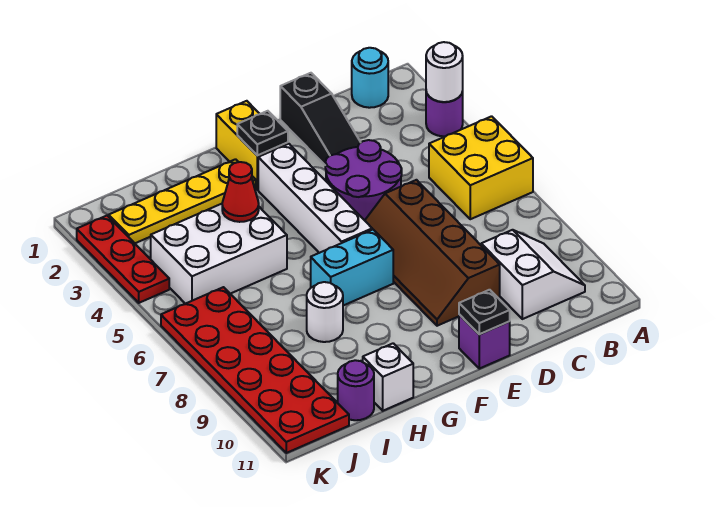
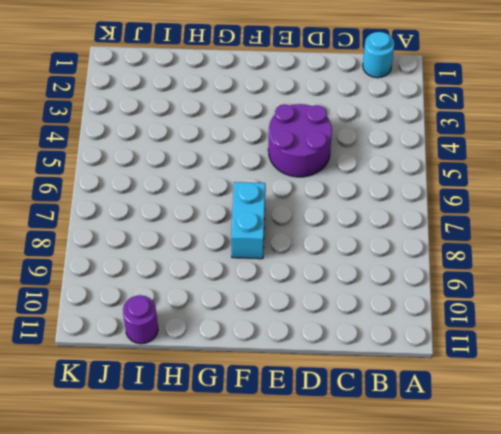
cyan brick F7:F8 level 1 -> cyan brick F7:G7 level 1
none -> purple round brick A3 level 1
none -> yellow brick A5:B6 level 1
none -> white slope B9:C10 level 1 top C

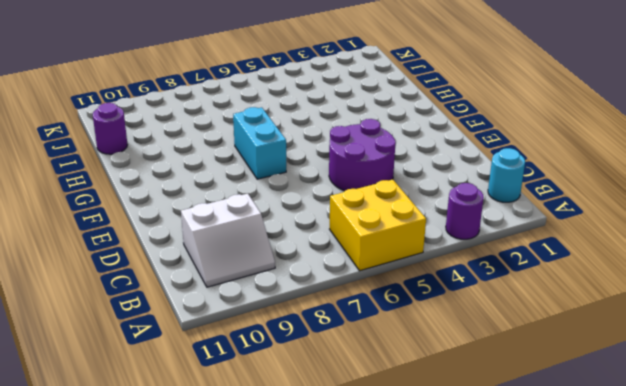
none -> black slope D1:D3 level 1 top 1
none -> brown slope D6:E9 level 1 top D
none -> purple brick E11 level 1

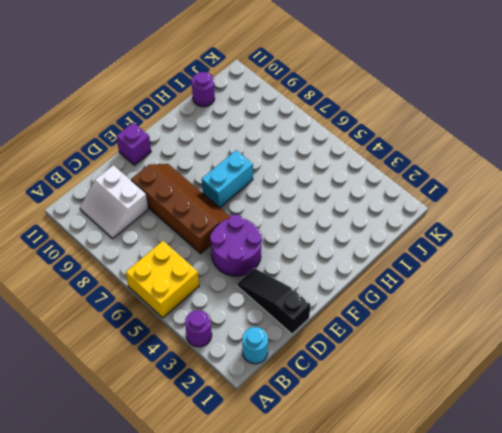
none -> yellow brick F1:F2 level 1
none -> white brick F3:F6 level 1
none -> yellow plate G2:J2 level 1

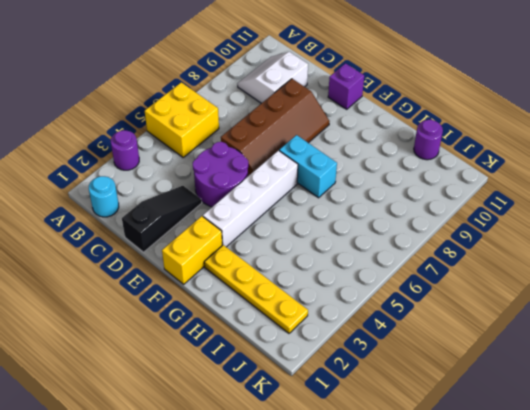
none -> white brick H4:J5 level 1
none -> white round brick H8 level 1
none -> white brick H11 level 1

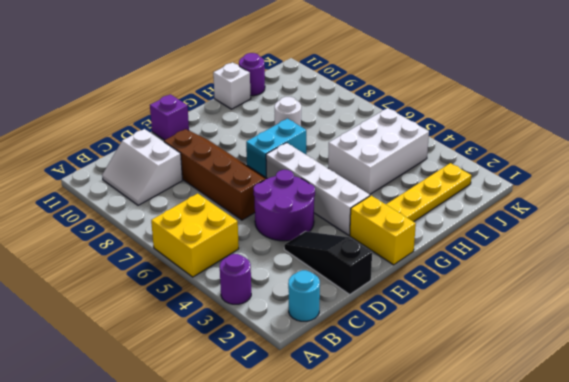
none -> red plate J6:K11 level 1
none -> red plate K2:K4 level 1
none -> white round brick A3 level 2

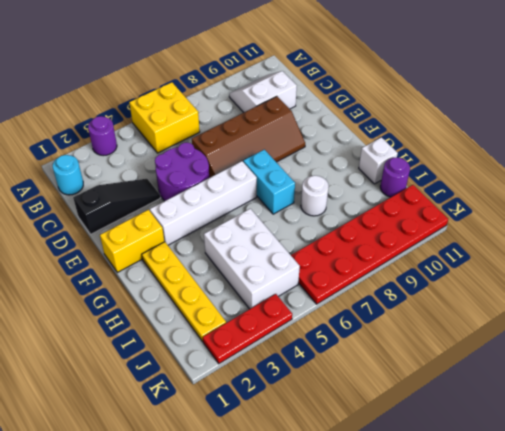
none -> purple brick E11 level 1
none -> white round brick A3 level 2
none -> black plate E11 level 2

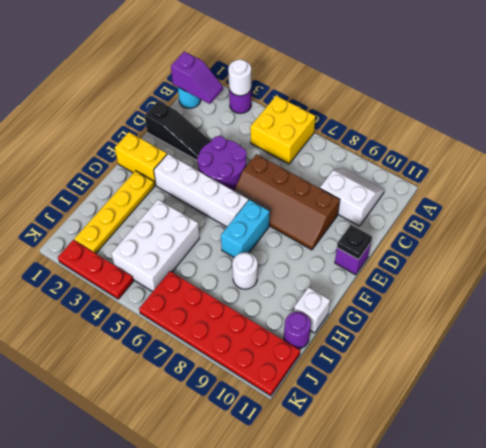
purple slope B1:B2 level 2 top 1 -> none
none -> black plate F2 level 2
none -> red cone H4 level 2

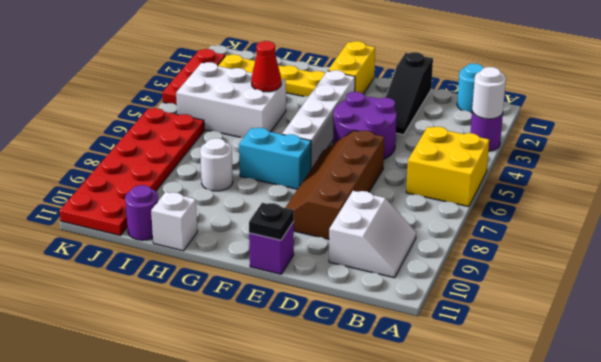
none -> black plate F2 level 2

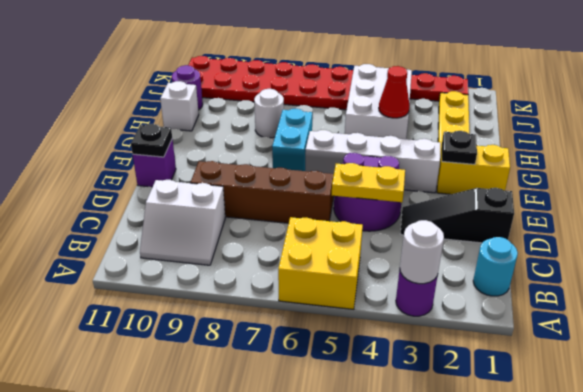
yellow plate D4:D5 level 2 -> none

